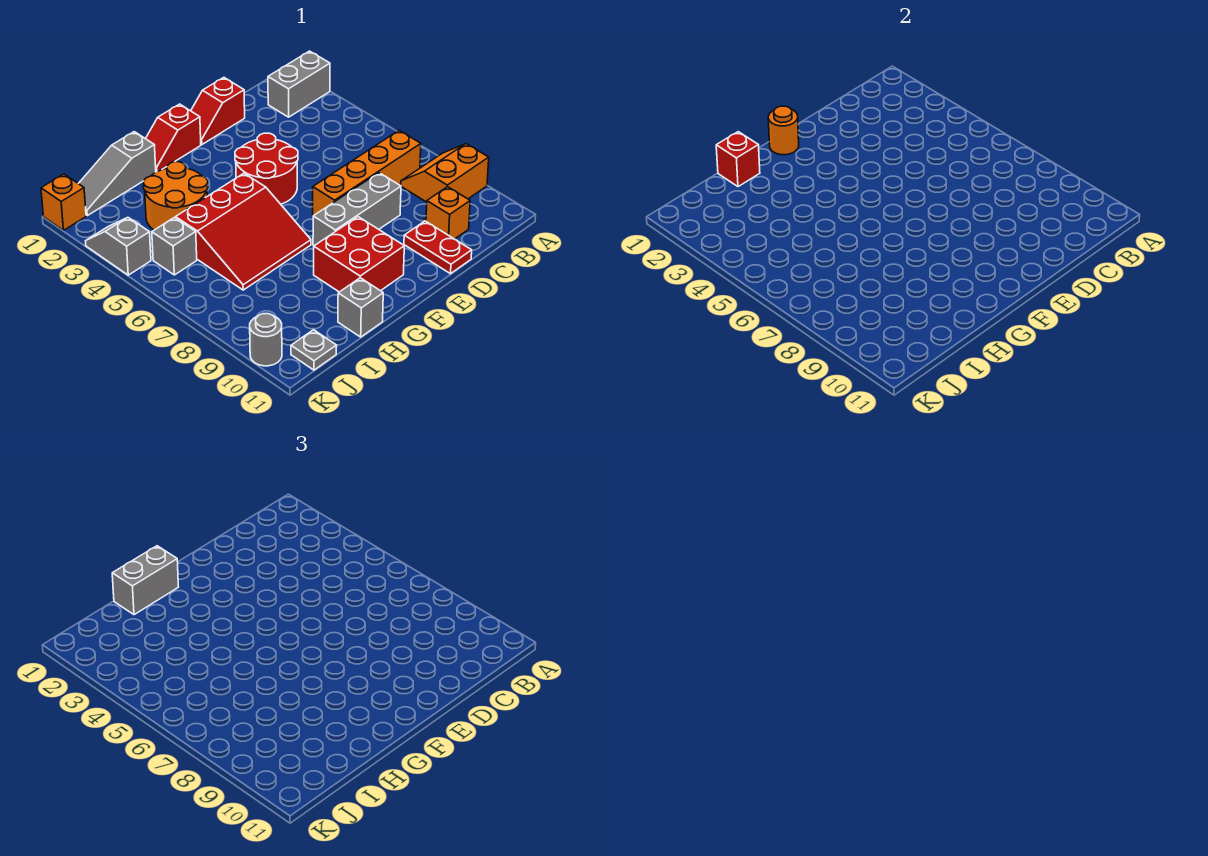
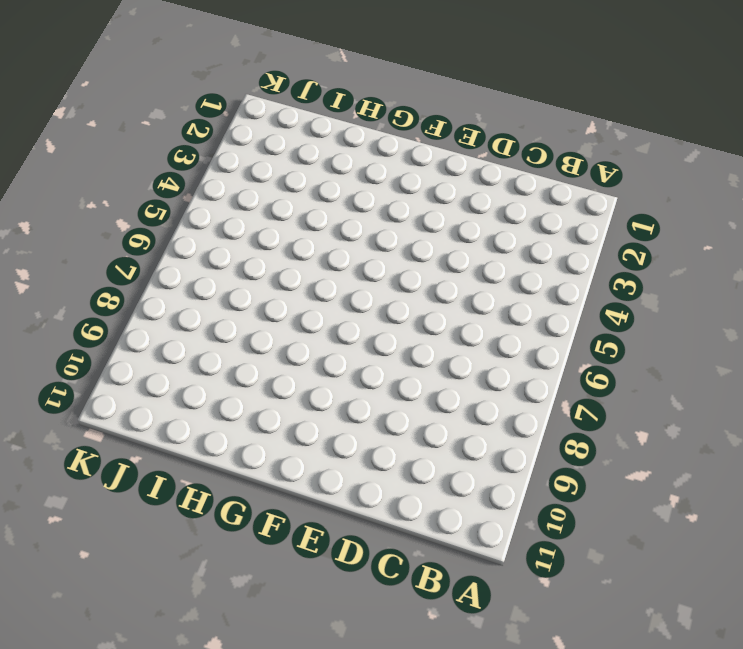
none -> grey brick A2:B2 level 1
none -> orange slope A8:B9 level 1 top 9
none -> orange brick B7:E7 level 1

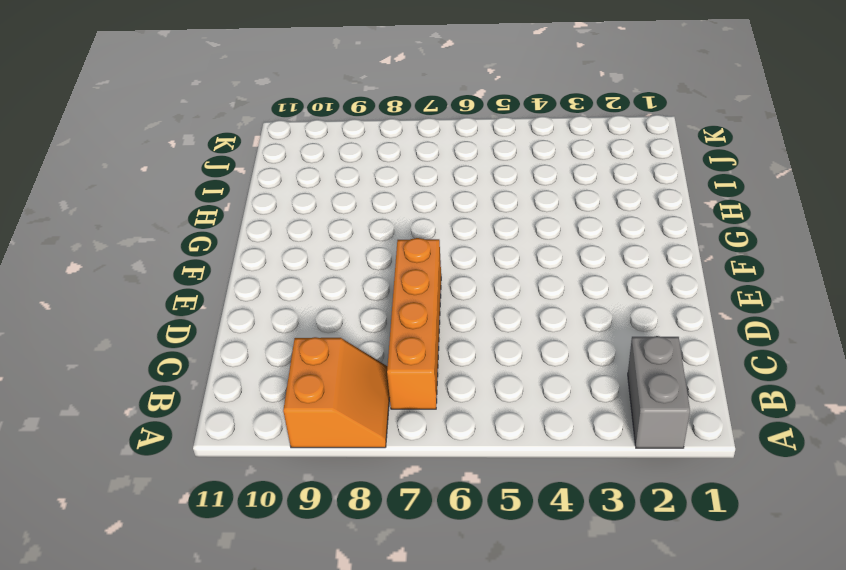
none -> orange brick C10 level 1
none -> red slope D1:E1 level 1 top D
none -> grey brick D8:F8 level 1

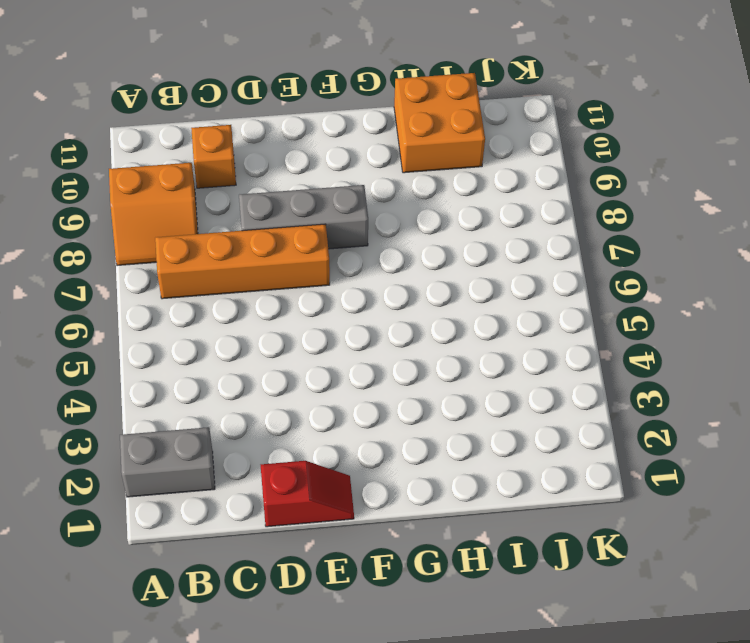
orange brick H10:I11 level 1 -> grey brick H11 level 1
none -> red plate D10:D11 level 1
none -> red round brick E4:F5 level 1
none -> red slope F1:G1 level 1 top F

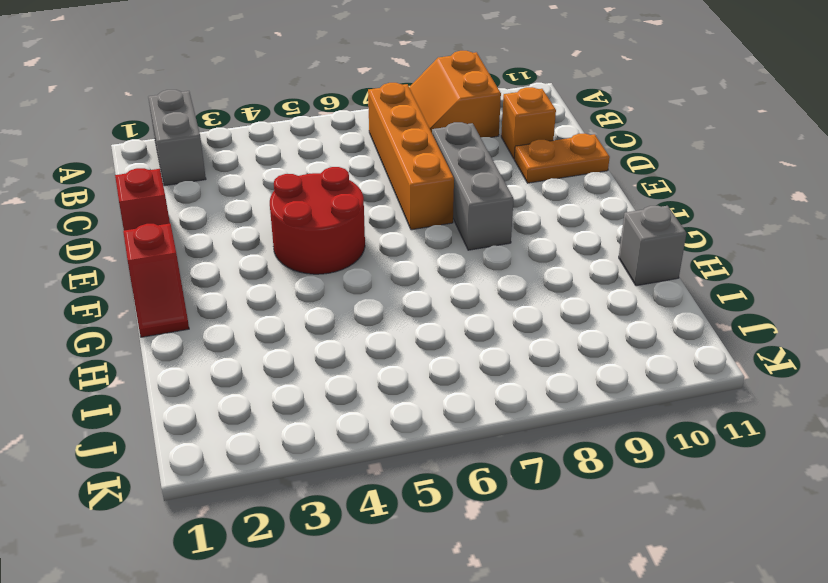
orange plate D10:D11 level 1 -> red plate D10:D11 level 1
none -> red brick F9:G10 level 1
none -> red slope G5:I7 level 1 top 5
none -> grey slope H1:J1 level 1 top H

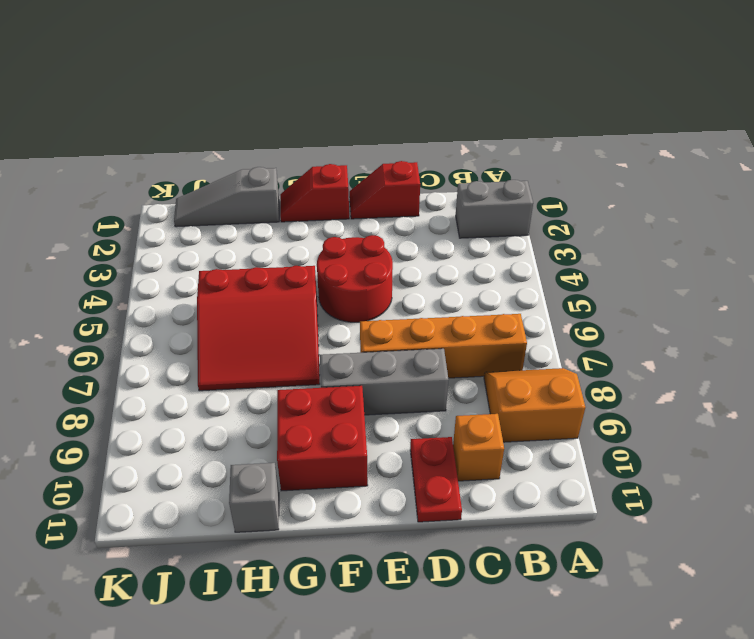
none -> orange round brick H3:I4 level 1
none -> grey brick J5 level 1
none -> grey plate J11 level 1

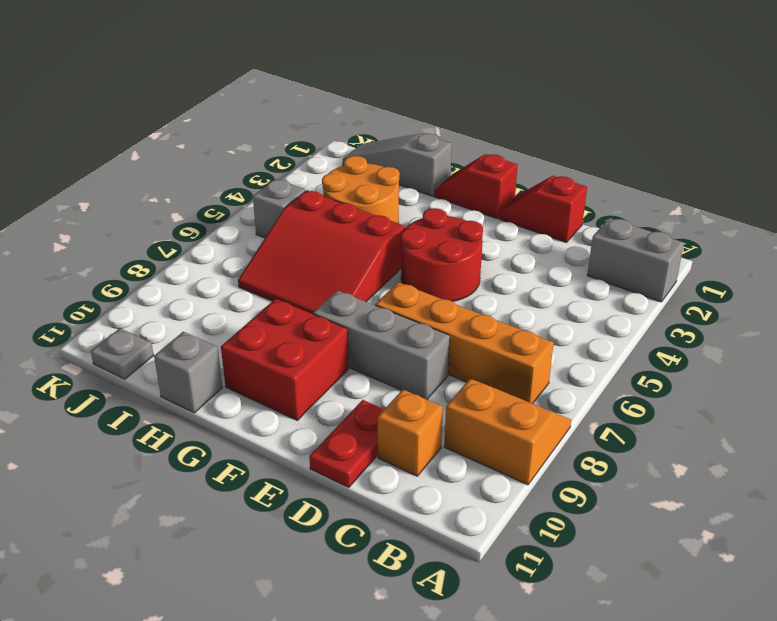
none -> orange brick K1 level 1
none -> grey slope K3:K4 level 1 top 4
none -> grey round brick K10 level 1

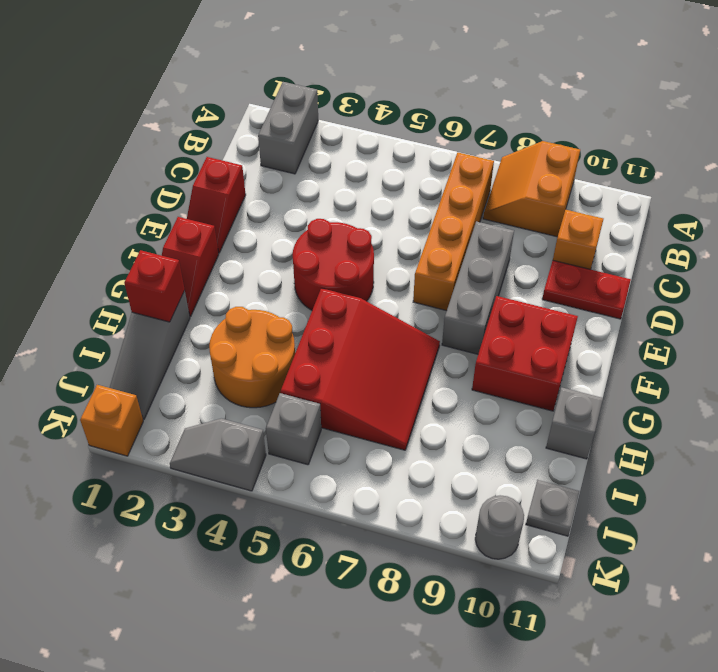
none -> orange round brick F1 level 2
none -> grey brick G1:H1 level 3

